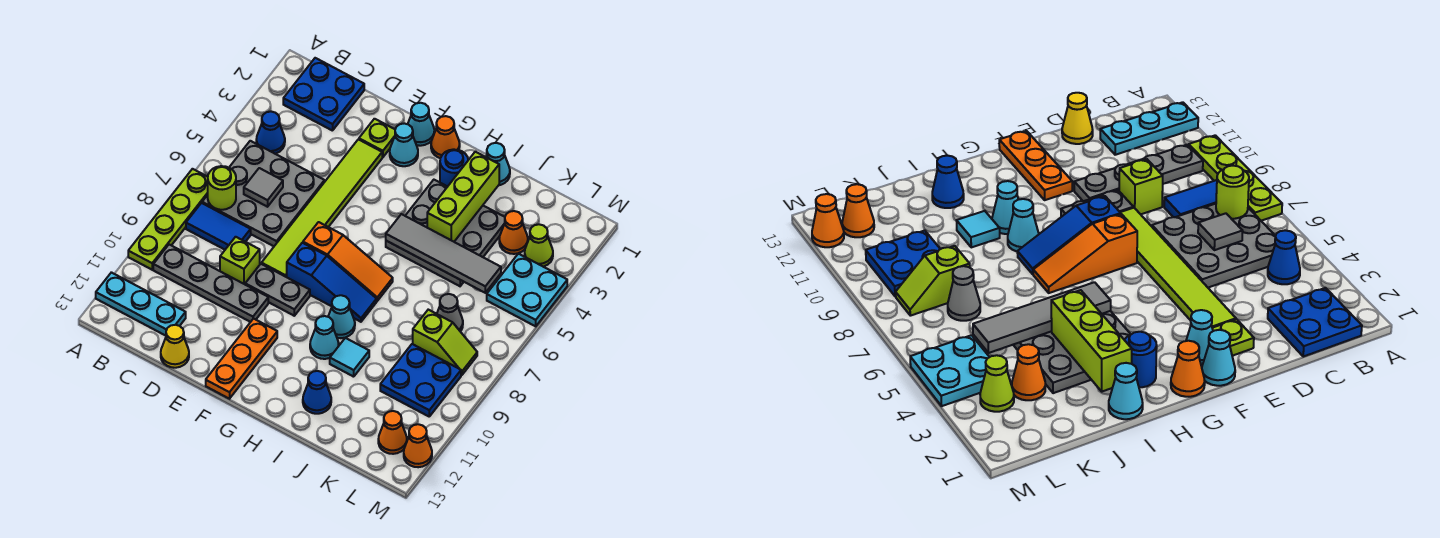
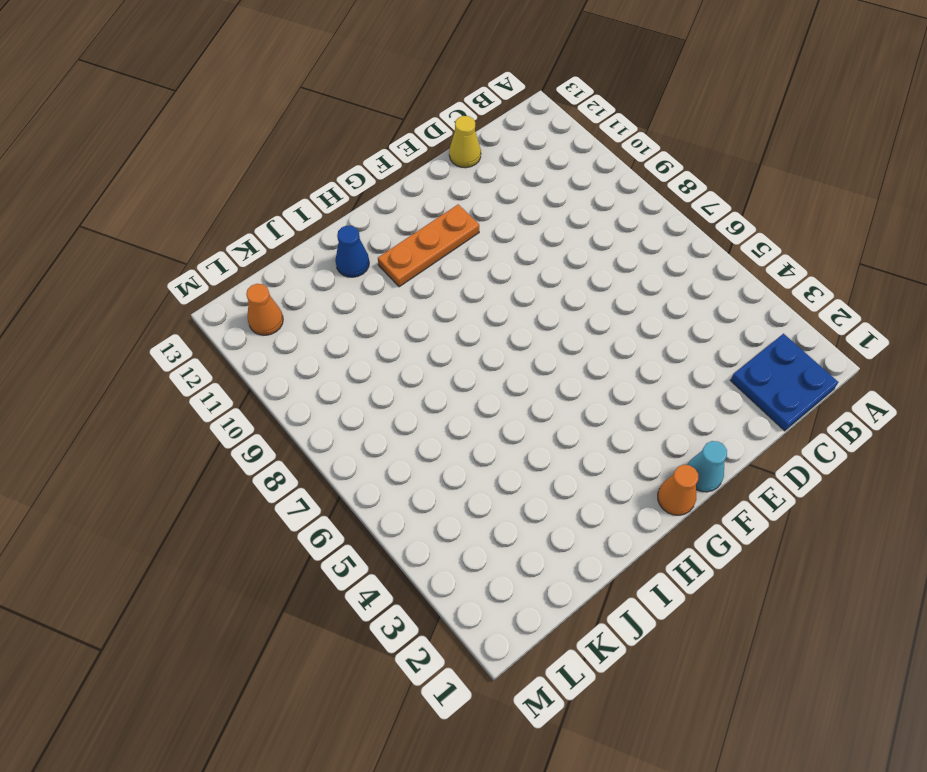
orange plate F11:H11 level 1 -> orange plate F11:F13 level 1
none -> lime plate A7:A10 level 1
none -> cyan plate A12:C12 level 1
none -> blue cone B4 level 1
none -> grey plate B5:D7 level 1

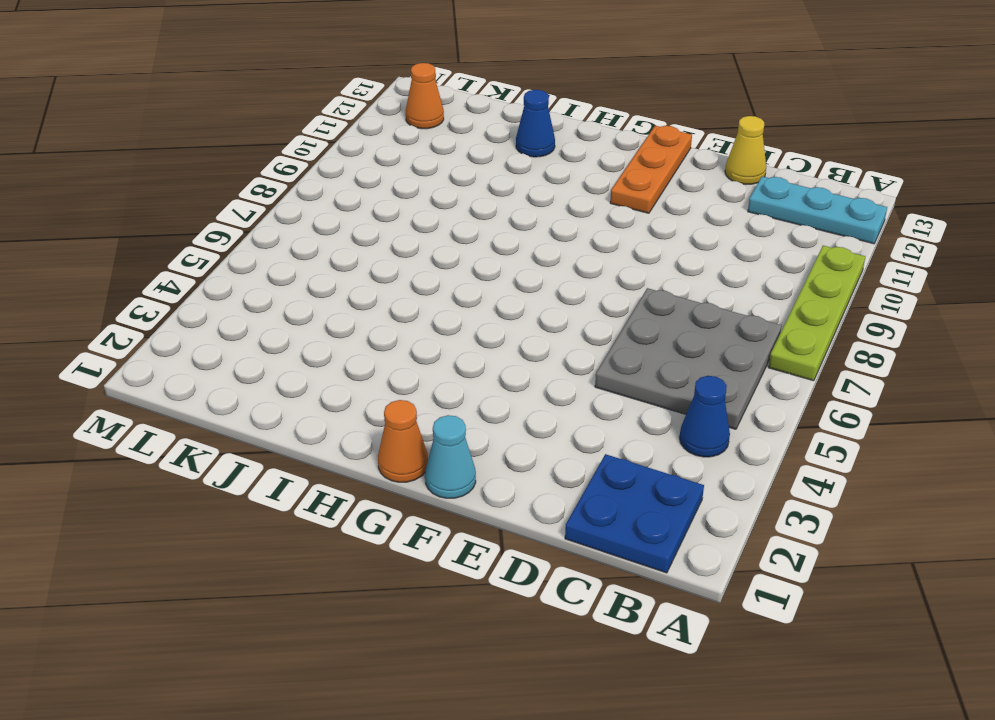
none -> blue tile B8:C8 level 1
none -> grey plate B10:E10 level 1
none -> lime brick D9 level 1
none -> lime plate E2 level 1

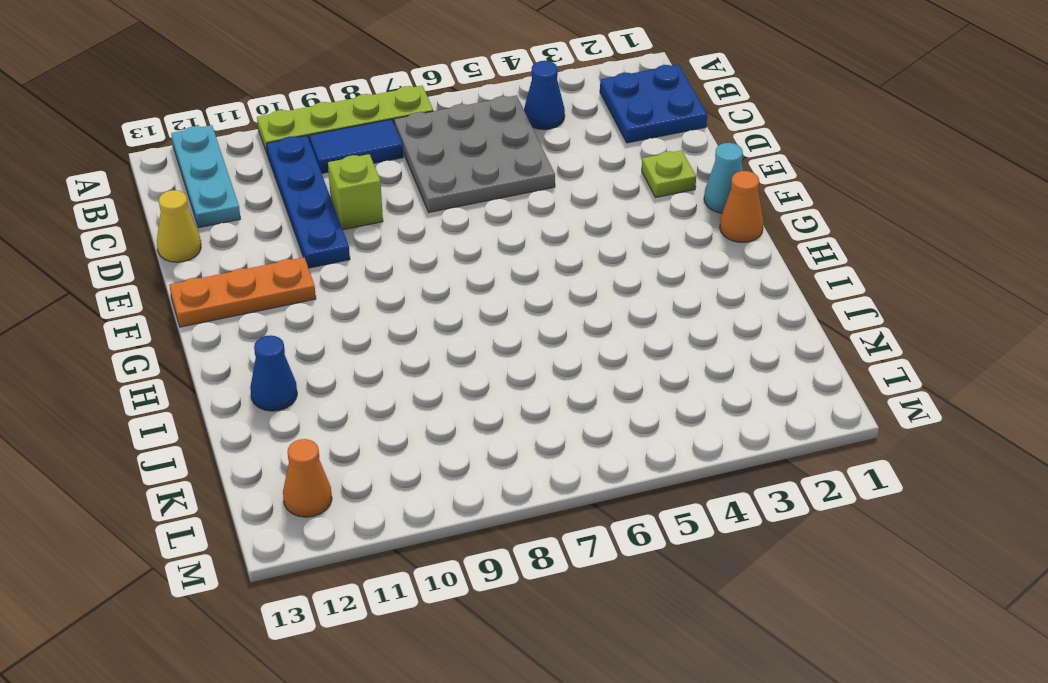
blue tile B8:B9 level 1 -> blue tile B8:C8 level 1
blue plate B10:E10 level 1 -> grey plate B10:E10 level 1
none -> lime tile E3:E8 level 1
none -> grey plate E9:F9 level 1
none -> cyan cone F2 level 1
none -> orange slope F7:H7 level 1 top F

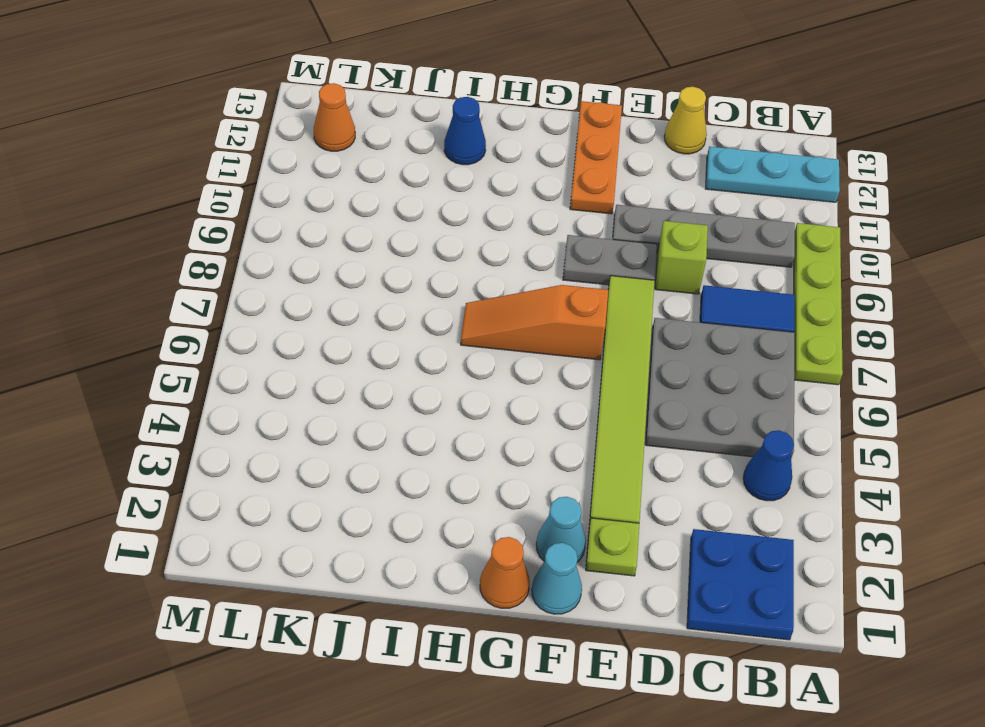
none -> blue slope F8:H8 level 1 top F
none -> blue round brick H2 level 1
none -> grey plate H3:J5 level 1
none -> cyan cone H9 level 1

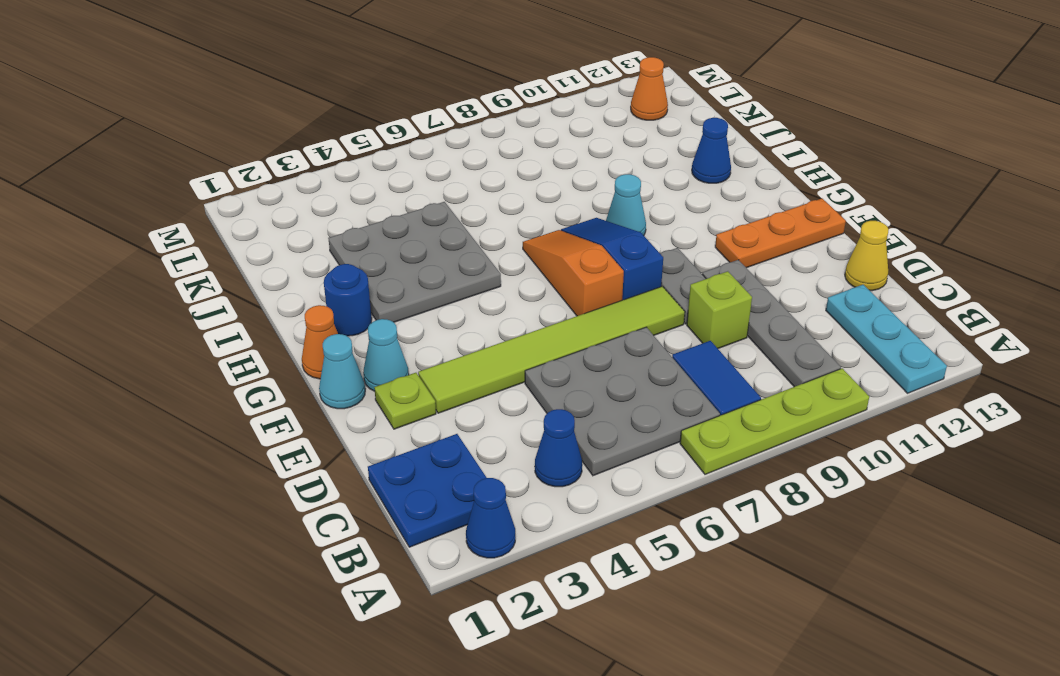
blue cone A2 level 1 -> none
none -> cyan cone H10 level 1
none -> cyan cone I1 level 1
none -> cyan tile I10 level 1
none -> orange cone K3 level 1

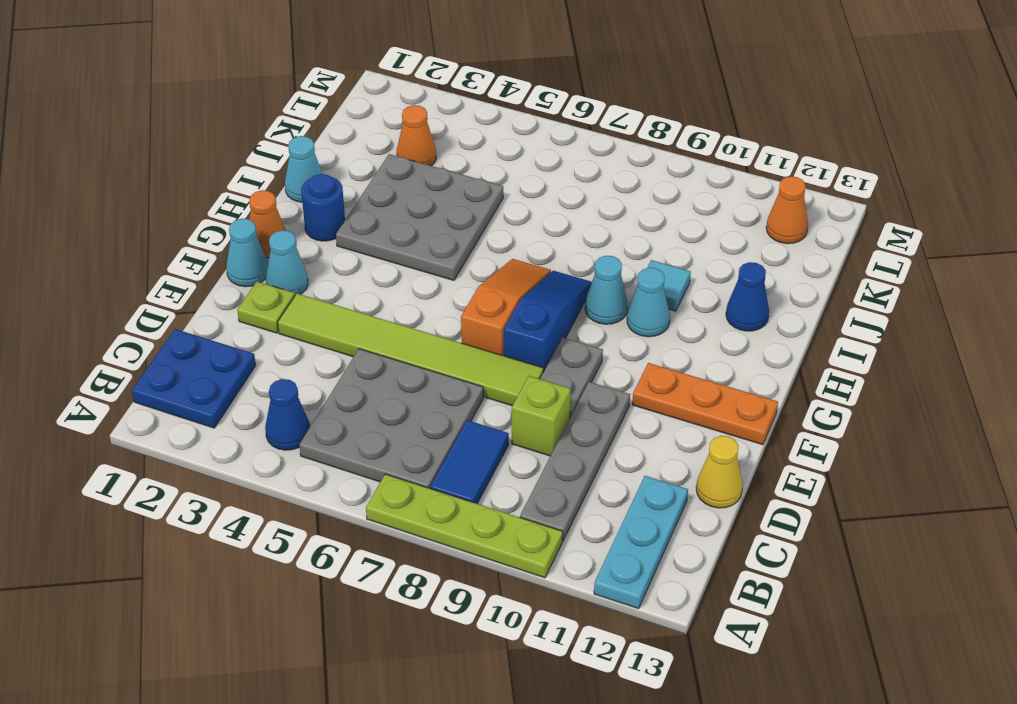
none -> grey cone K7 level 1
none -> lime slope K8:L8 level 1 top K
none -> blue plate K9:L10 level 1
none -> lime cone L3 level 1

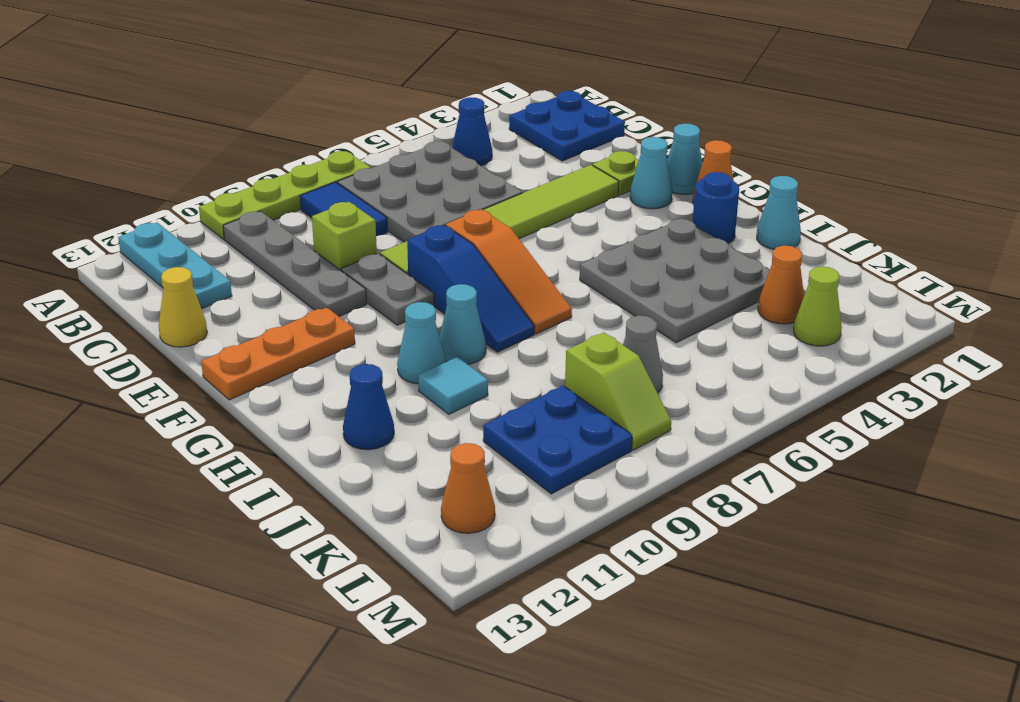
none -> cyan plate L4:M5 level 1
none -> orange cone M12 level 1
none -> lime round brick B7 level 2
none -> grey tile C6 level 2

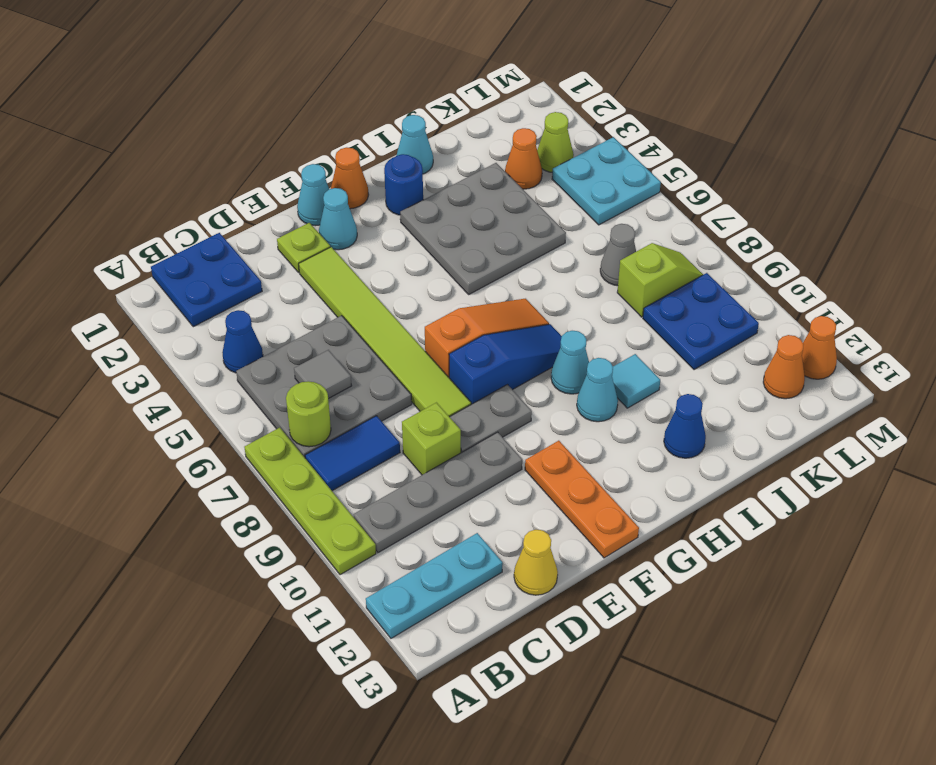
none -> grey tile H5:K5 level 2
none -> lime brick I2:I4 level 2

